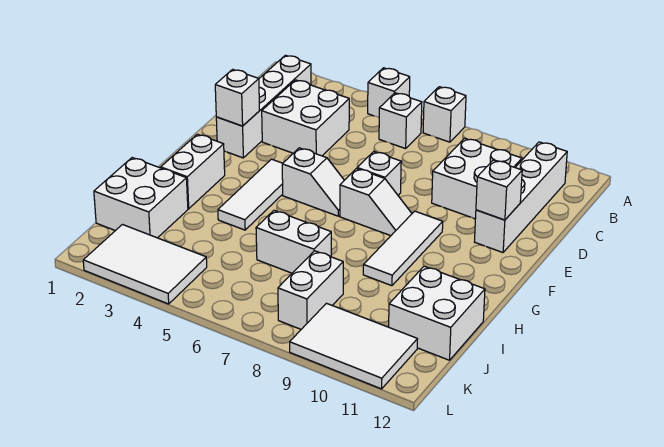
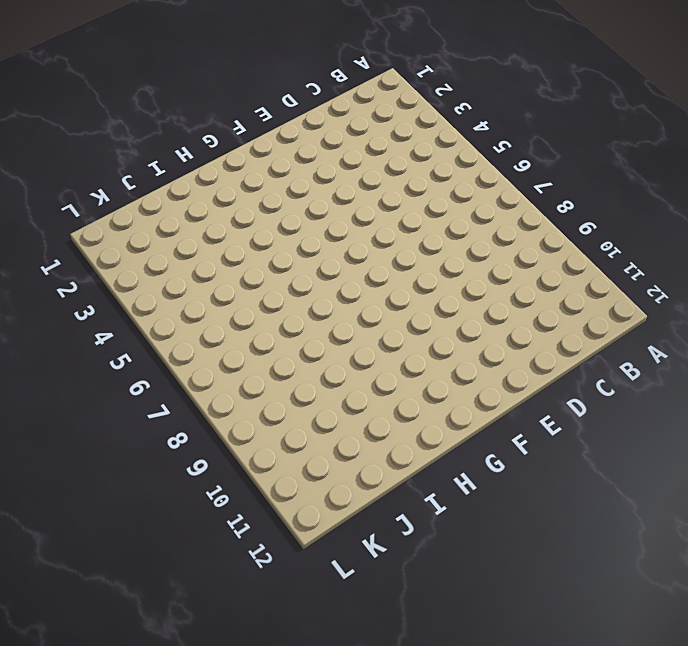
none -> white brick A5 level 1
none -> white brick A7 level 1
none -> white brick B2:E2 level 1

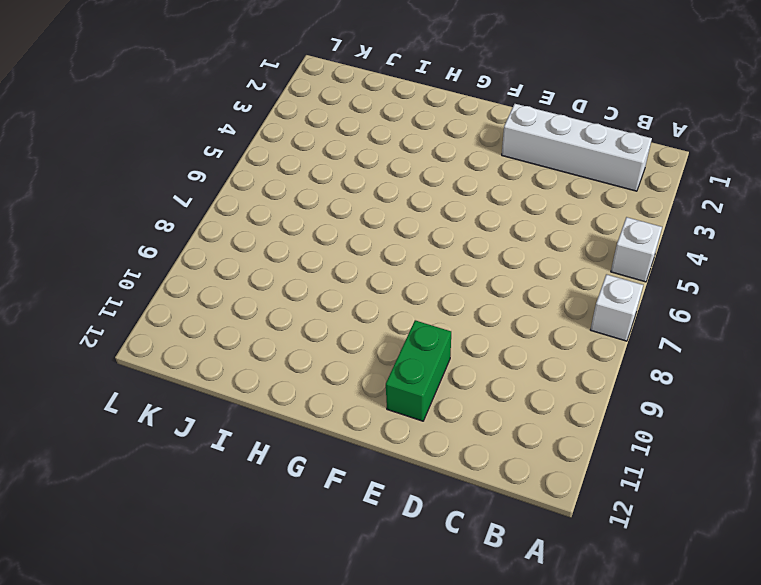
green brick E10:E11 level 1 -> white brick B11:E11 level 1
none -> white brick B6 level 1
none -> white brick C3:D4 level 1
none -> white brick C9:D10 level 1

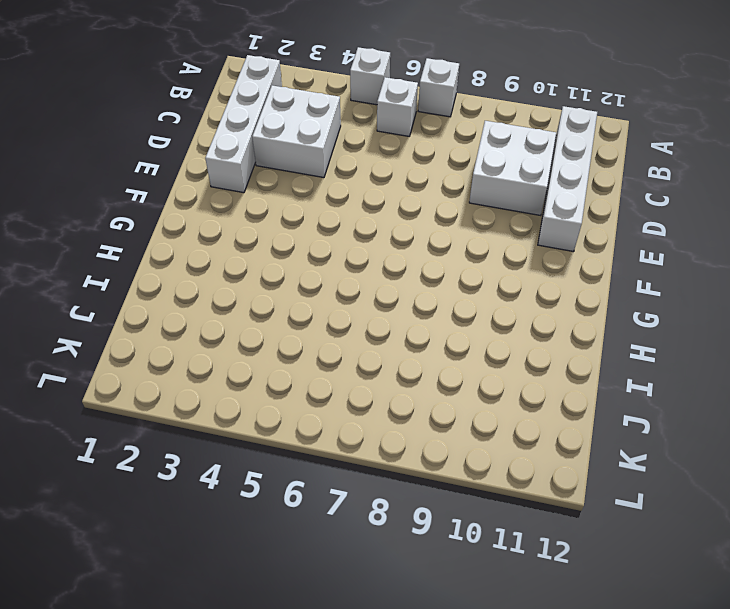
none -> white brick E7 level 1
none -> white tile F4:H4 level 1
none -> white slope F5:F6 level 1 top 5

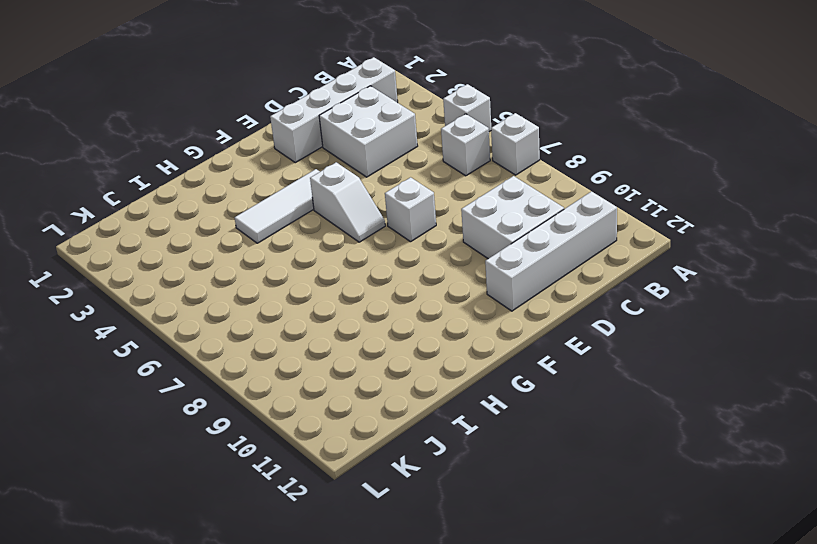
none -> white slope F7:F8 level 1 top 7
none -> white tile F9:H9 level 1
none -> white brick G2:H2 level 1

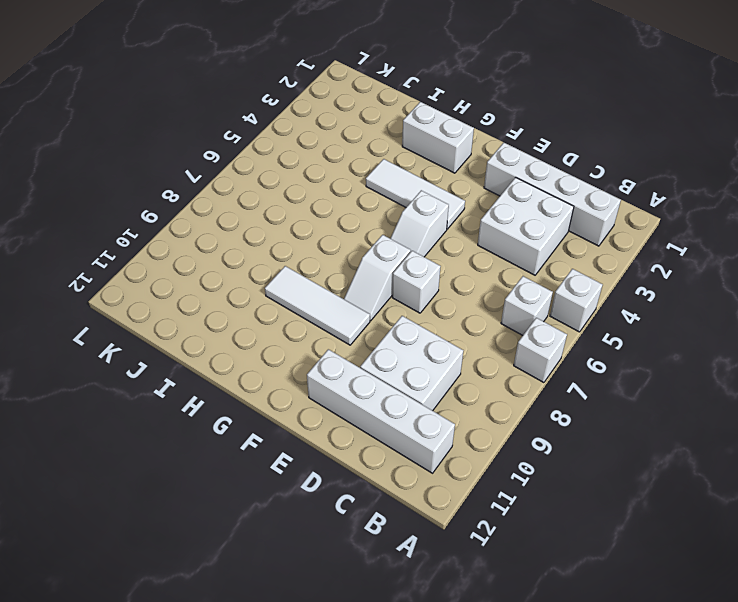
none -> white brick I1:J2 level 1
none -> white brick I6:I7 level 1
none -> white brick I11:J12 level 1

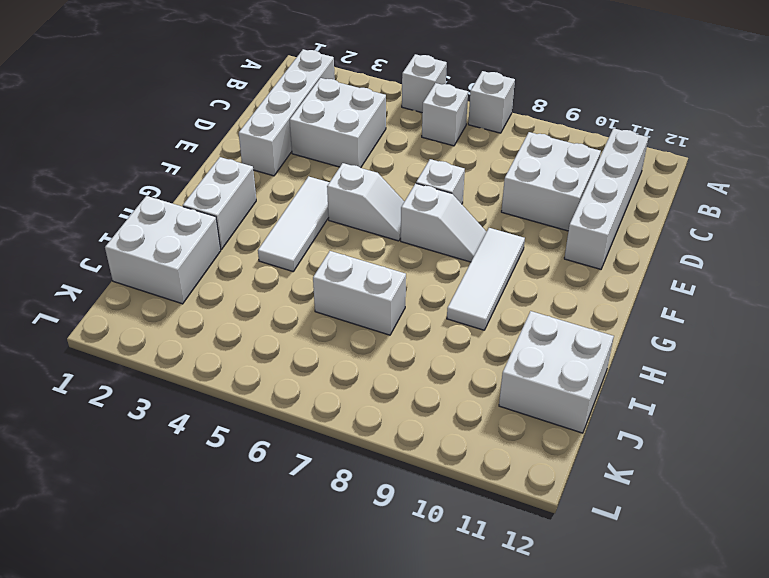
none -> white brick J8:K8 level 1
none -> white tile K2:L4 level 1
none -> white tile K9:L11 level 1

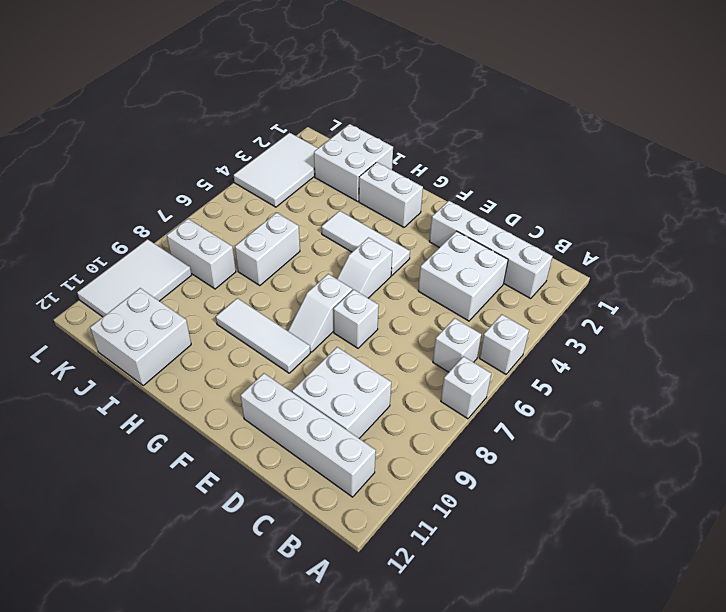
none -> white brick E2 level 2
none -> white brick E11 level 2

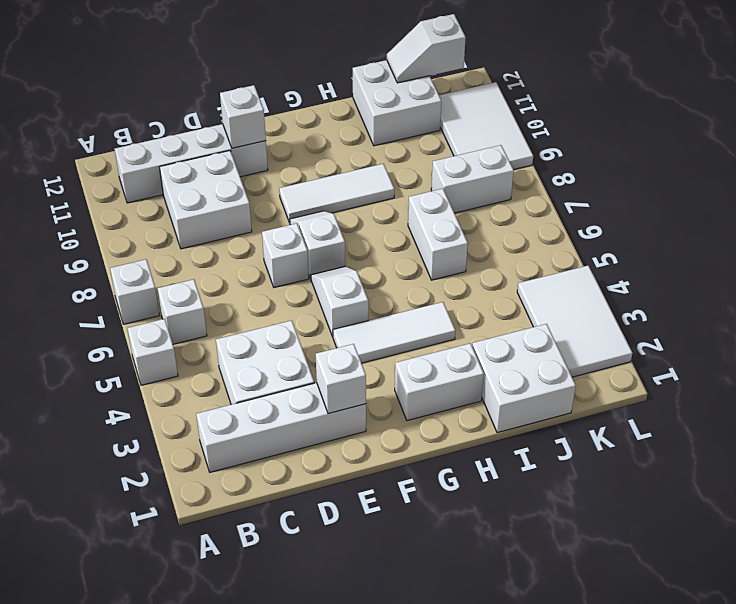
white slope J12:K12 level 2 top K -> none

